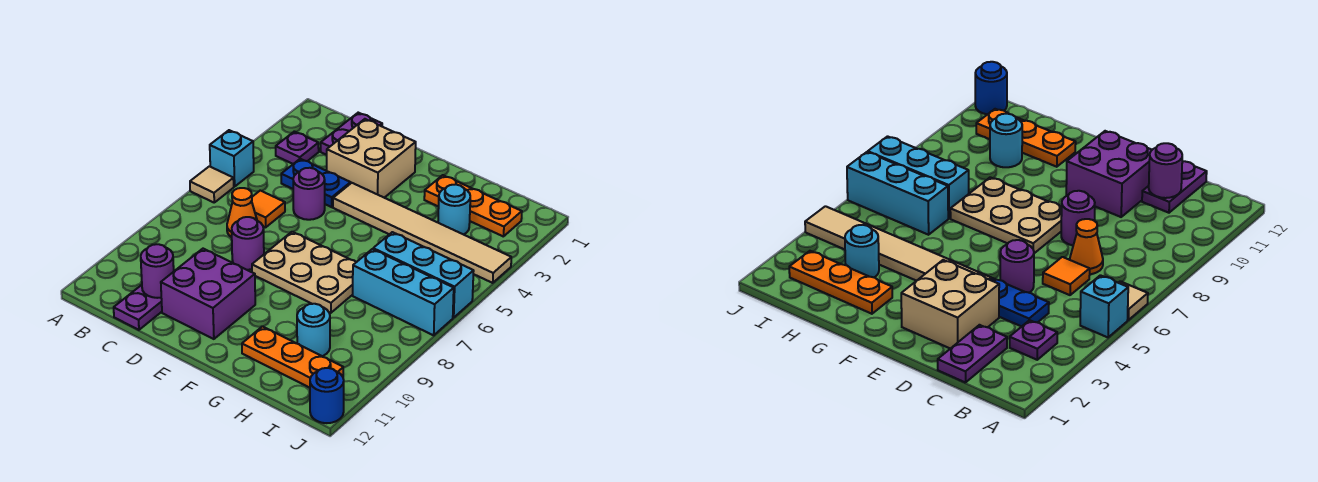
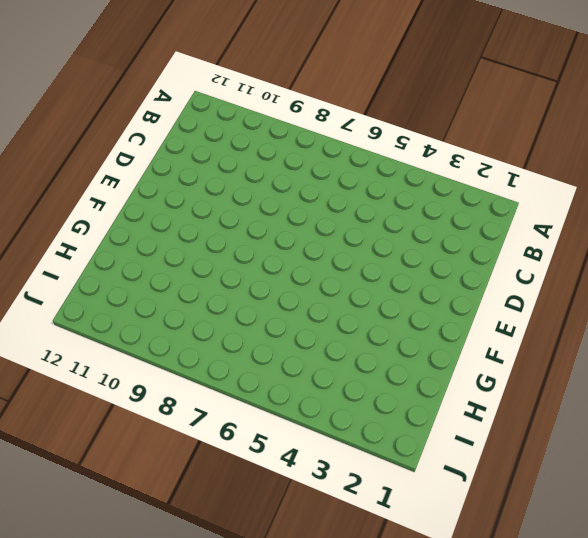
none -> cyan brick A5 level 1
none -> tan tile A6 level 1
none -> purple plate B3 level 1

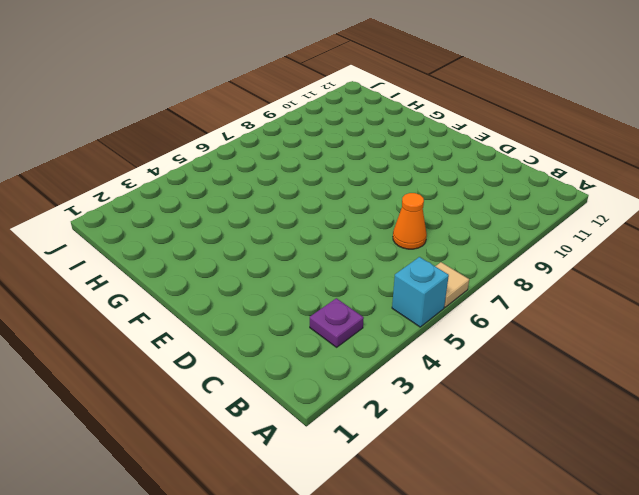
none -> purple plate C1:C2 level 1
none -> blue plate C4:D4 level 1
none -> orange tile C6 level 1

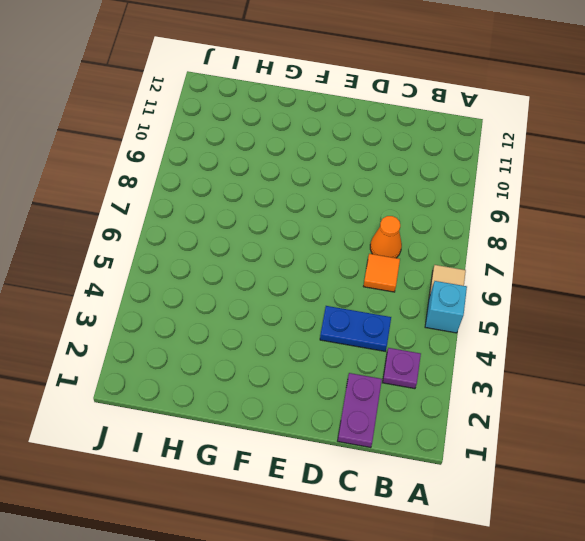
none -> purple plate C11:C12 level 1
none -> tan brick D2:E3 level 1
none -> purple round brick D5 level 1

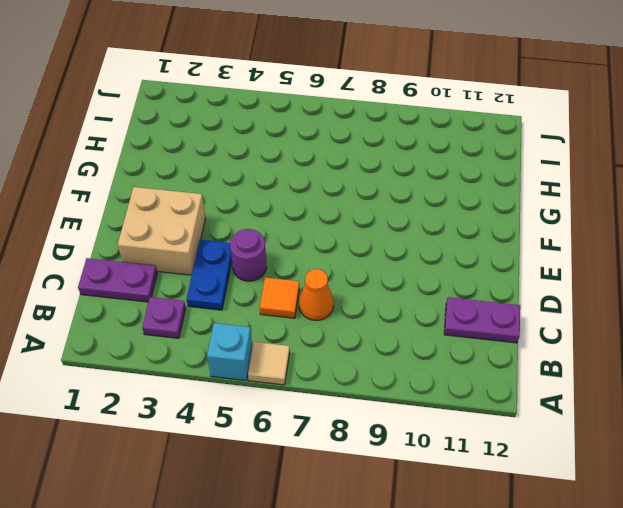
none -> purple round brick D8 level 1
none -> purple brick D10:E11 level 1
none -> tan tile E4:J4 level 1

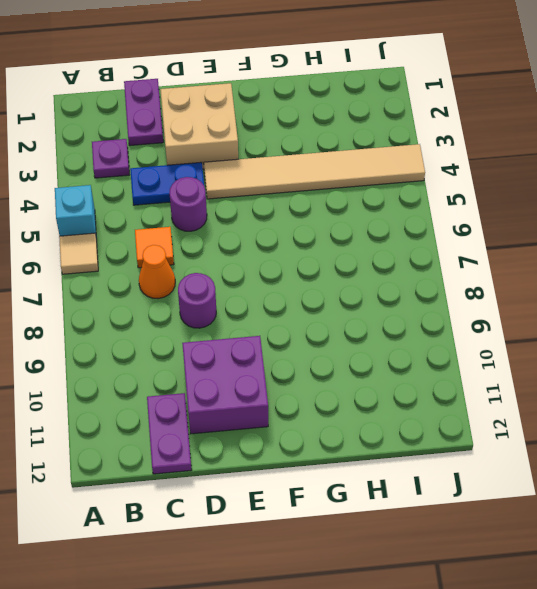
none -> tan plate E7:G8 level 1
none -> orange plate G2:I2 level 1
none -> orange plate G11:I11 level 1

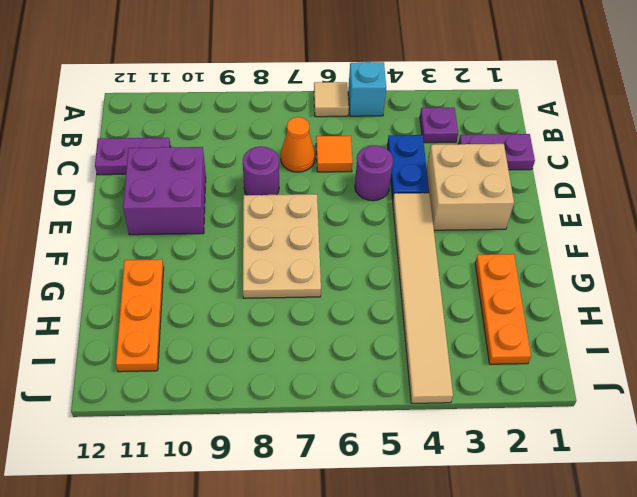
none -> cyan round brick H3 level 1
none -> cyan brick H6:J6 level 1
none -> cyan brick H7:J7 level 1

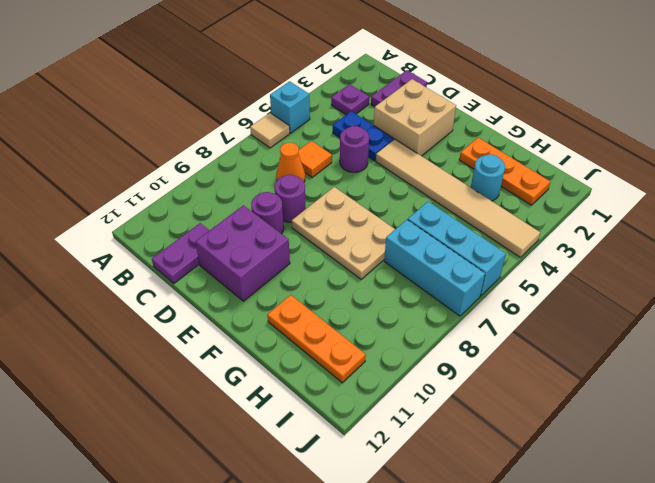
purple round brick D9 level 1 -> purple round brick C11 level 2
none -> cyan round brick H10 level 1
none -> blue round brick J12 level 1

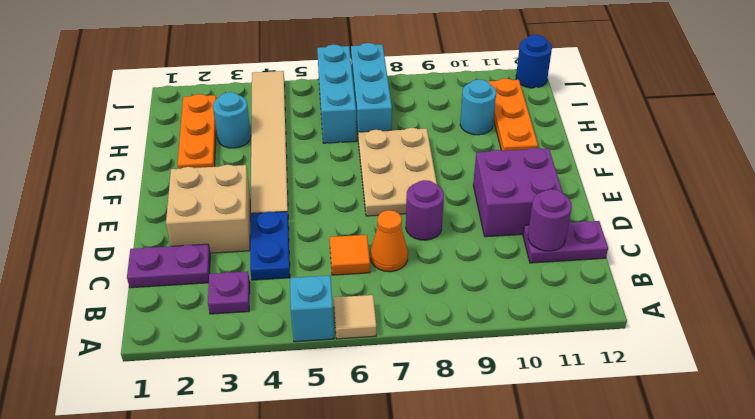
none -> purple round brick D5 level 1

